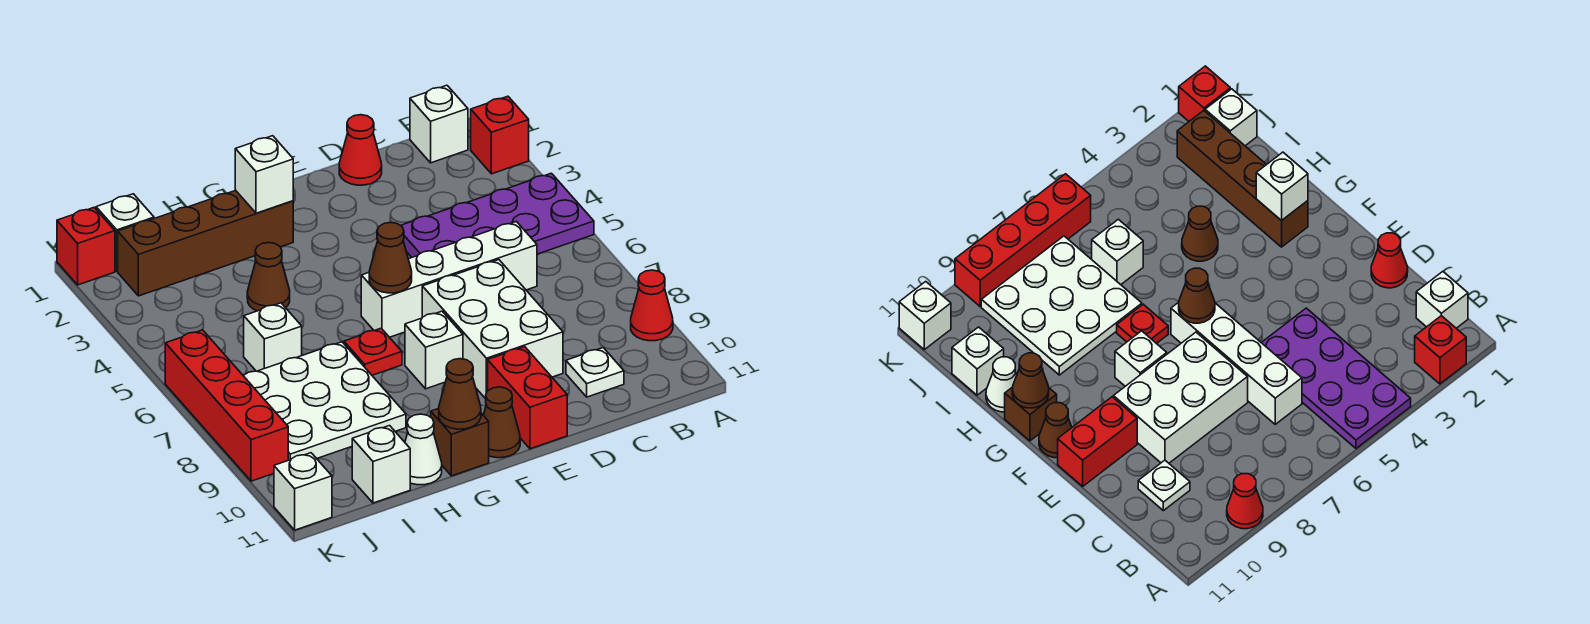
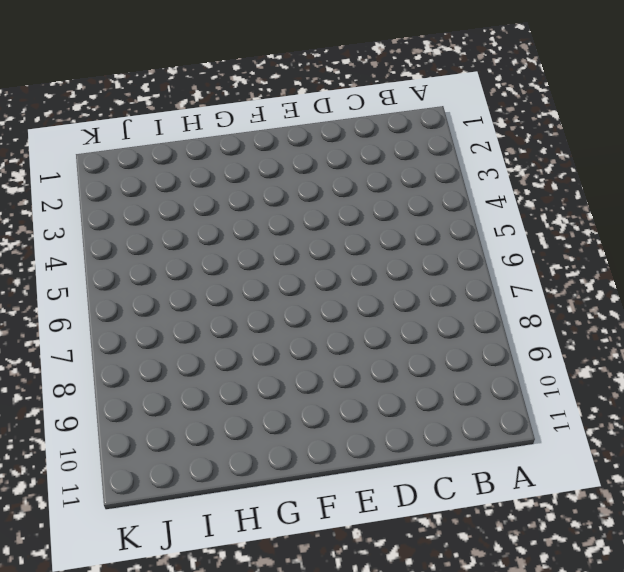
none -> red brick A2 level 1
none -> purple plate A4:D5 level 1
none -> red cone A9 level 1

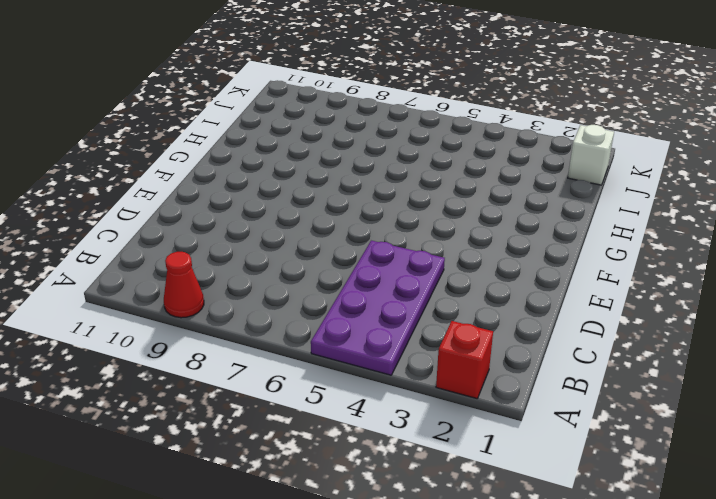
none -> white brick B1 level 1
none -> white brick C6:F6 level 1
none -> white plate C10 level 1

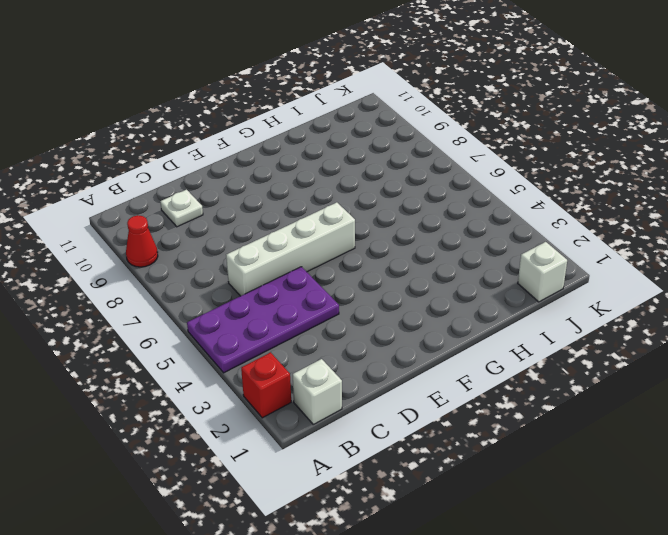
none -> red cone D1 level 1
none -> white brick D7:E9 level 1
none -> red brick E10:E11 level 1

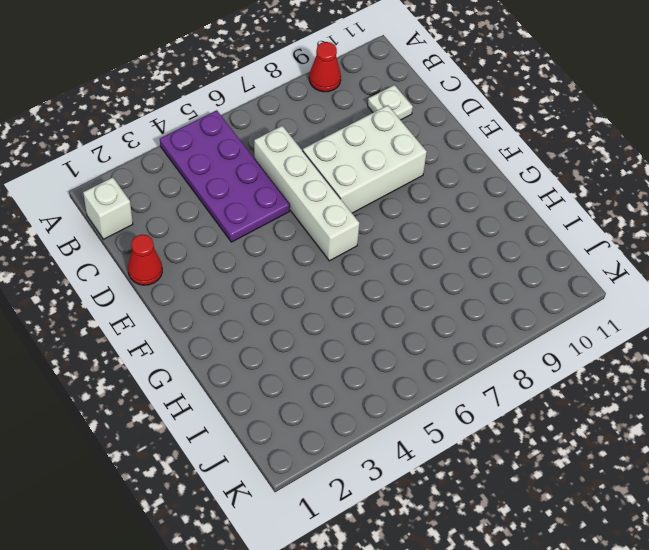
none -> red brick A2 level 1
none -> red brick E10:E11 level 1
none -> white brick F8 level 1

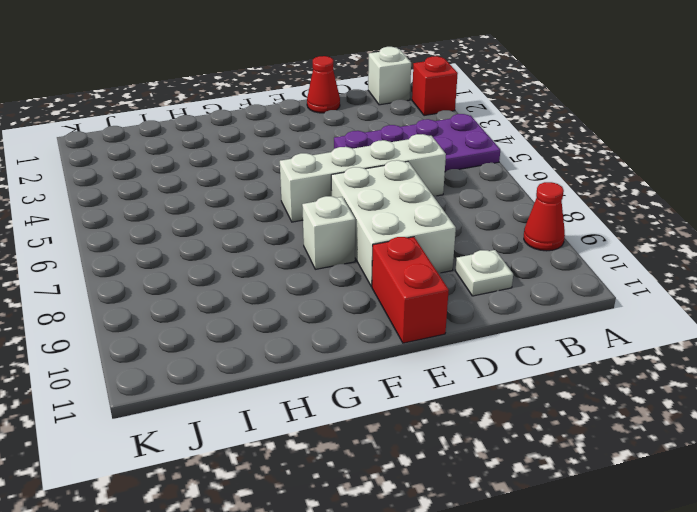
none -> brown cone F11 level 1
none -> brown brick G2:J2 level 1
none -> red plate G7 level 1

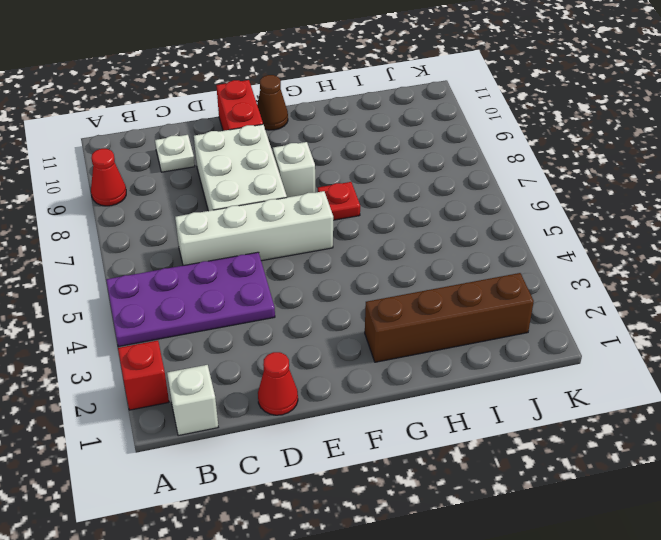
none -> brown brick G11 level 1
none -> brown cone H4 level 1
none -> white plate H7:J9 level 1

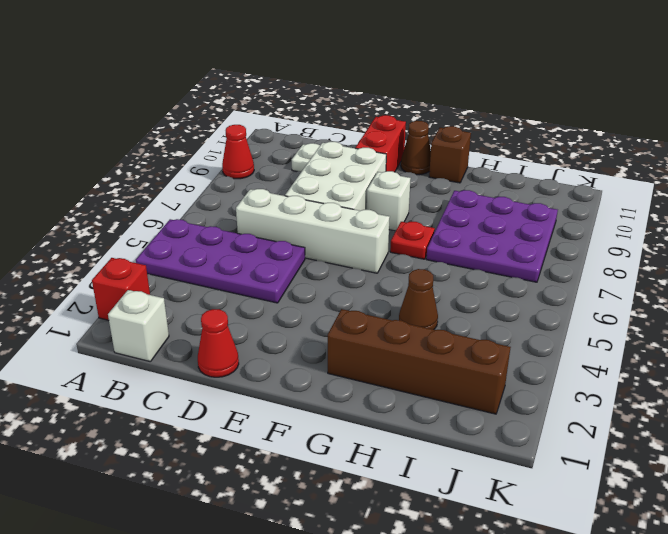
purple plate H7:J9 level 1 -> white plate H7:J9 level 1
none -> white cone H11 level 1
none -> white brick I6 level 1
none -> white brick I11 level 1

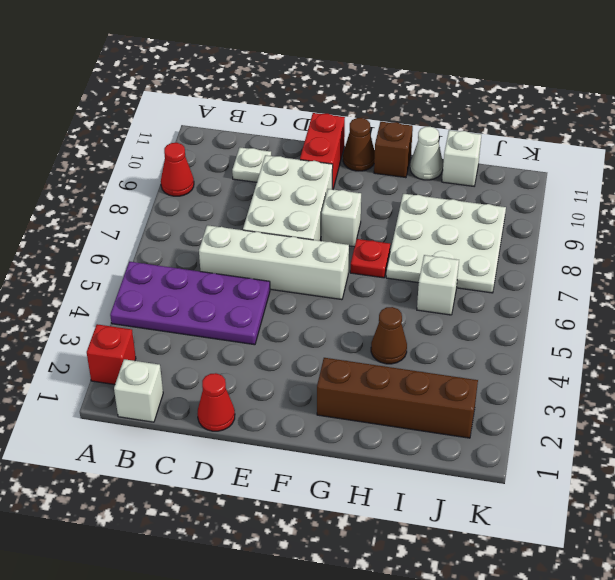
none -> white brick J1 level 1
none -> red brick K1 level 1
none -> red brick K6:K9 level 1

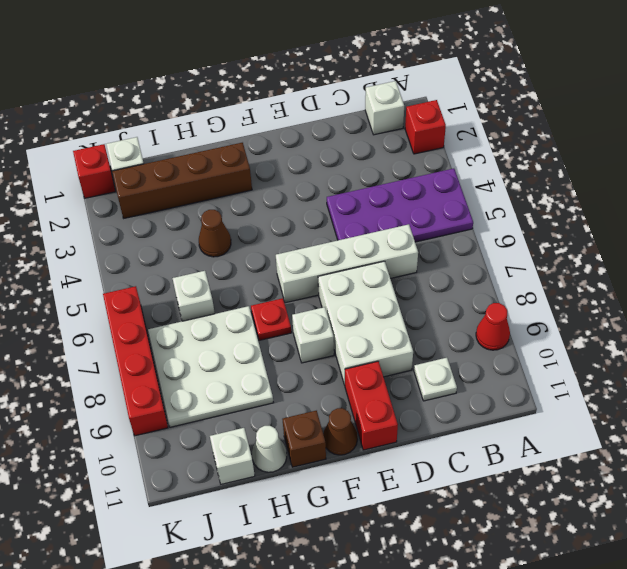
none -> red cone D1 level 1
none -> white brick K11 level 1
none -> brown cone F6 level 2

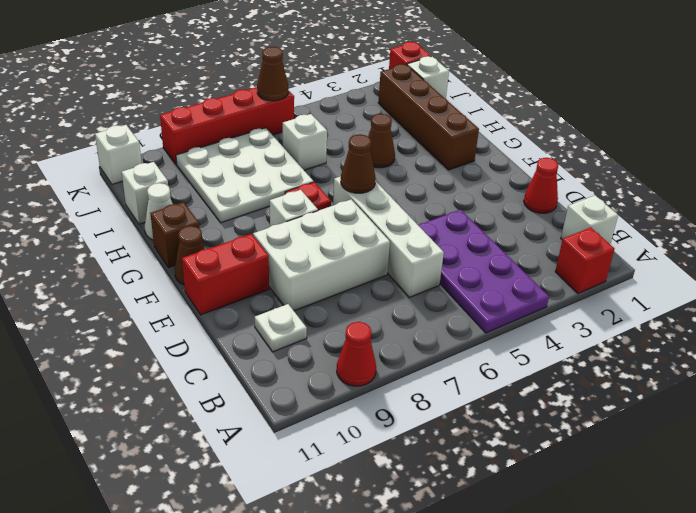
brown cone K6 level 2 -> brown cone G11 level 2
none -> white brick G2 level 2

